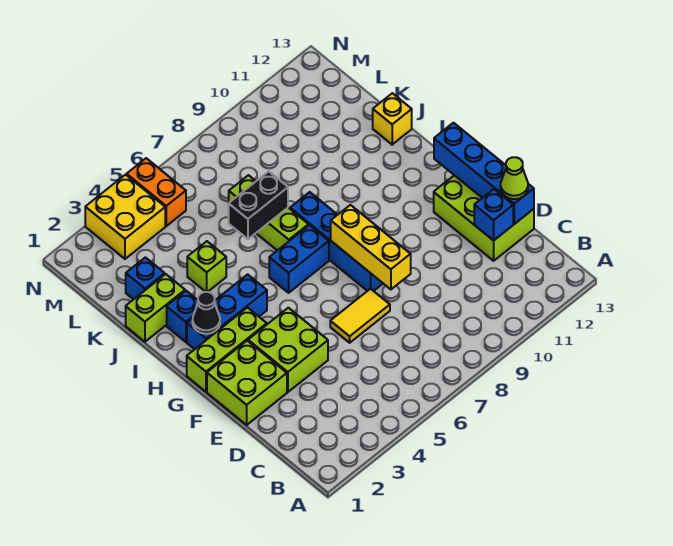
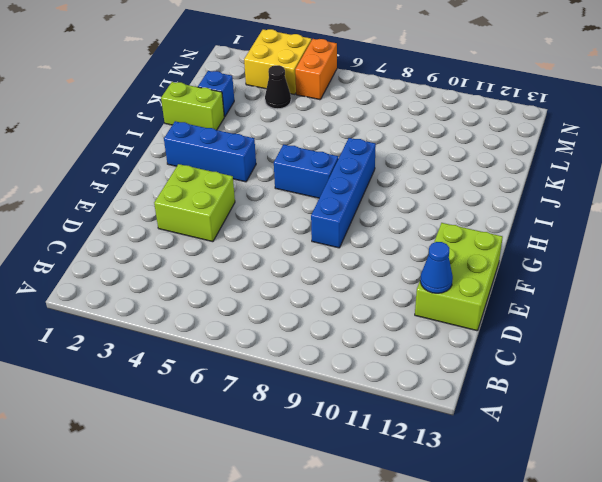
blue cone D12 level 2 -> blue brick D12 level 2
black cone L4 level 1 -> black cone H2 level 2
none -> lime brick E1:F2 level 1
none -> yellow tile E6:E7 level 1
none -> lime brick G1:G3 level 1

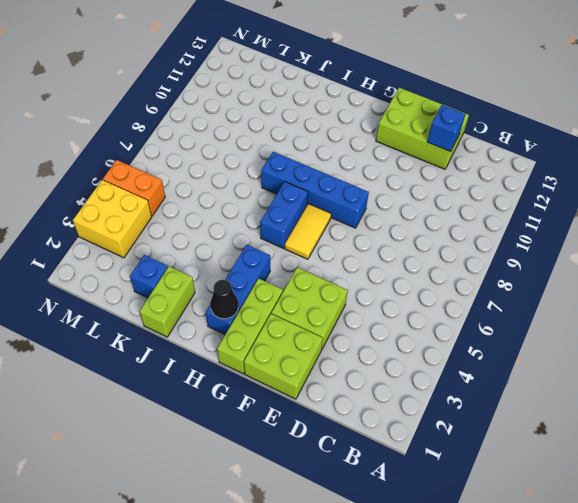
yellow tile G6:G7 level 1 -> yellow tile E6:E7 level 1
none -> blue brick I2 level 1
none -> lime brick I7:K7 level 1
none -> lime brick J4 level 1

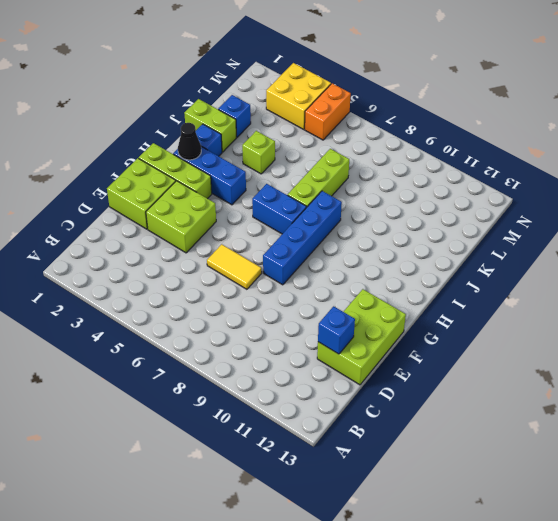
none -> yellow brick J13 level 1
none -> blue brick D13:G13 level 2
none -> yellow brick E8:G8 level 2

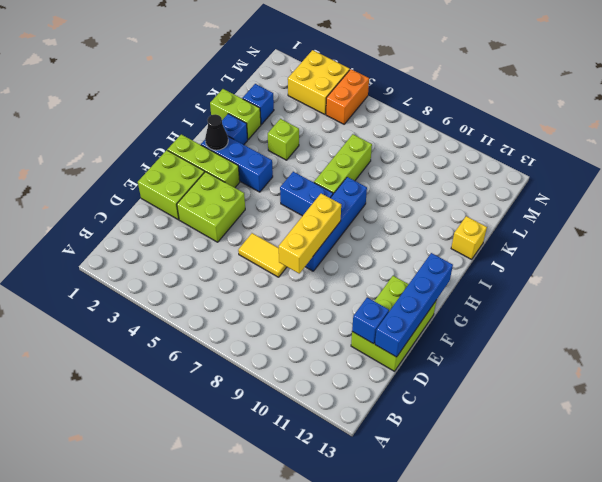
none -> black brick J6:J7 level 2
none -> lime cone D13 level 3

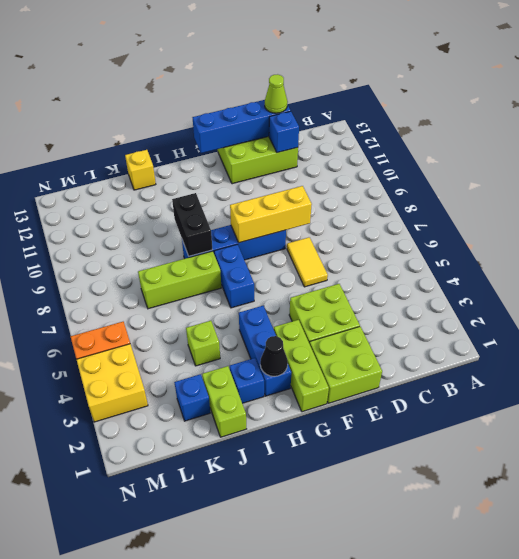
black brick I8:I9 level 2 -> black brick J6:J7 level 2

